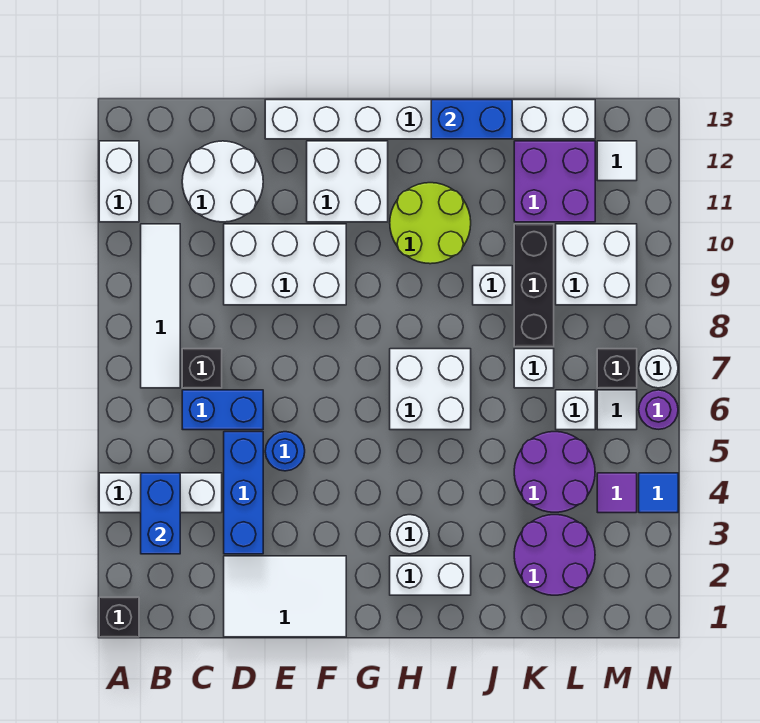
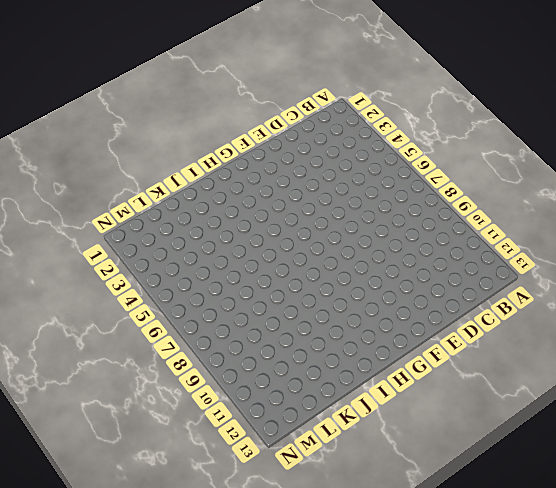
none -> black brick A1 level 1
none -> white brick A4:C4 level 1
none -> white brick A11:A12 level 1
none -> white tile B7:B10 level 1

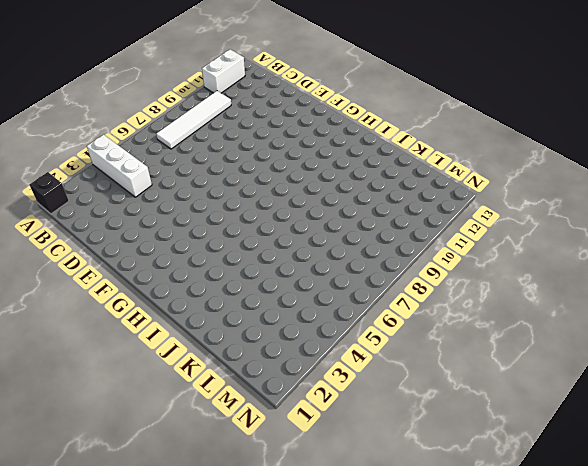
none -> blue brick C6:D6 level 1
none -> black brick C7 level 1
none -> white round brick C11:D12 level 1
none -> white tile D1:F2 level 1

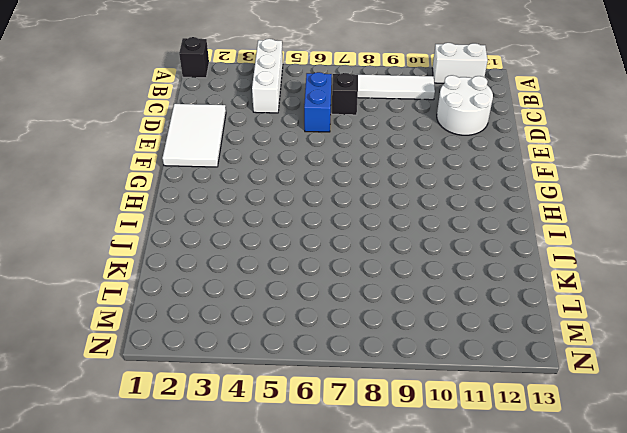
none -> blue brick D3:D5 level 1
none -> white brick D9:F10 level 1
none -> blue round brick E5 level 1
none -> white brick E13:L13 level 1

